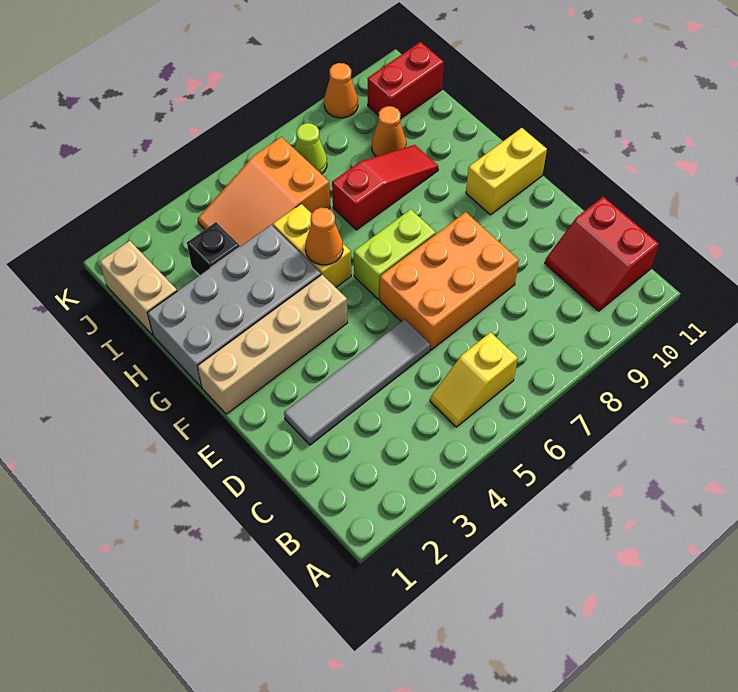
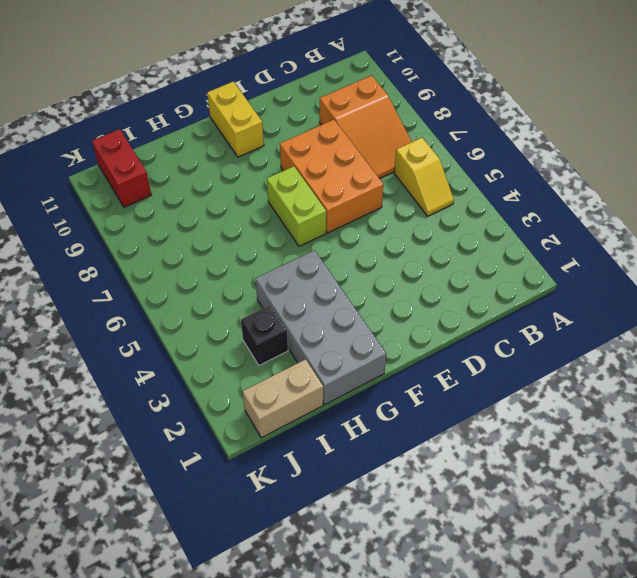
orange slope B7:C9 level 1 top 9 -> orange slope I4:J6 level 1 top 6
none -> red slope B10:C11 level 1 top 11
none -> grey tile D2:D5 level 1
none -> tan brick F1:F4 level 1

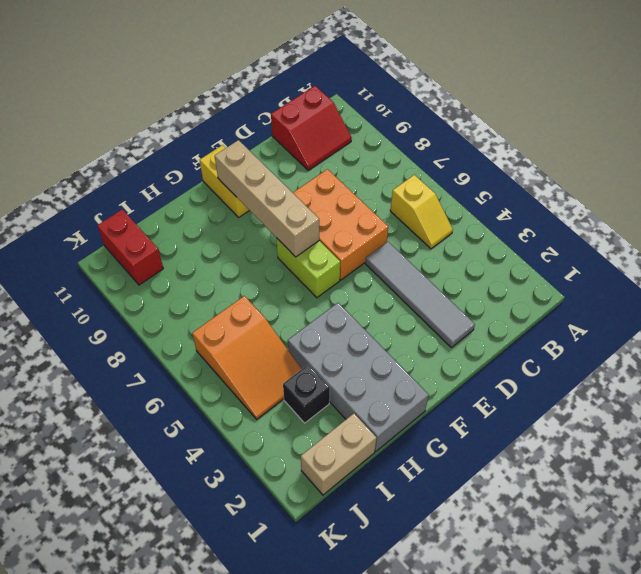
tan brick F7:F10 level 2 -> tan brick F1:F4 level 1
none -> yellow brick G5:H5 level 1
none -> red slope H7:H9 level 1 top 7
none -> orange cone I9 level 1

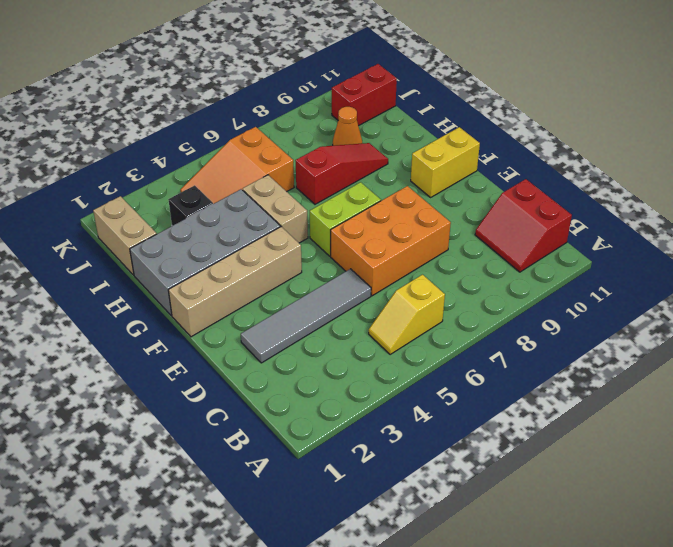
tan brick G5:H5 level 1 -> yellow brick G5:H5 level 1
none -> lime cone J7 level 1
none -> orange cone K9 level 1
none -> orange cone G5 level 2

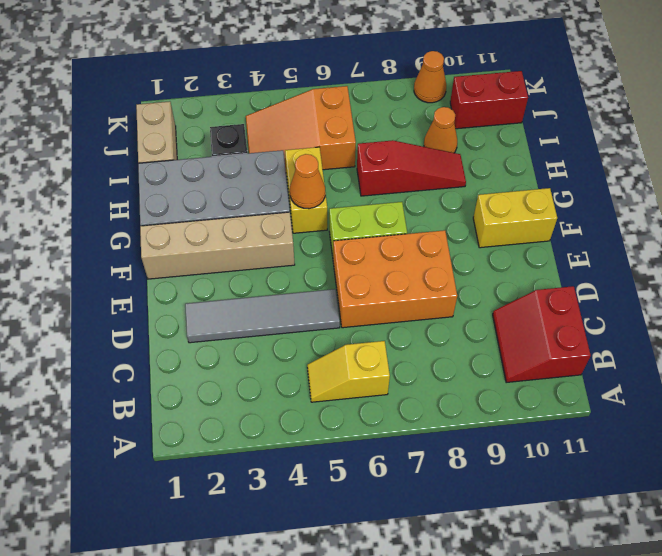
none -> lime cone J7 level 1

